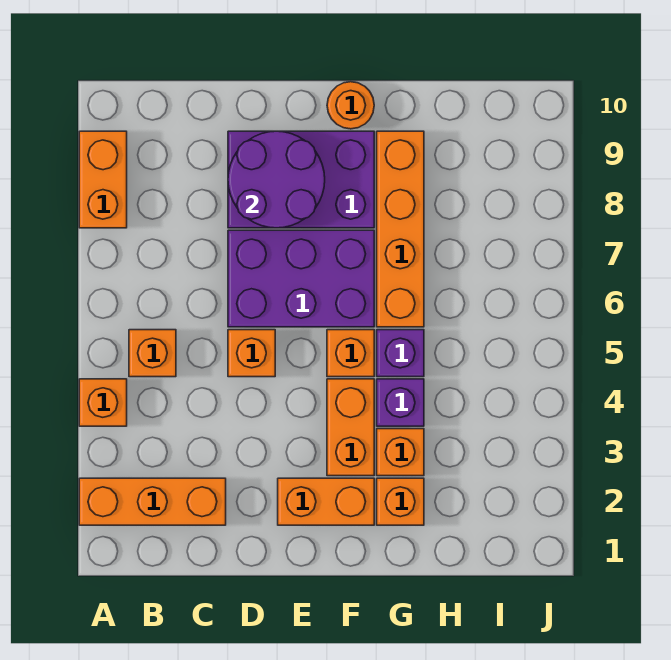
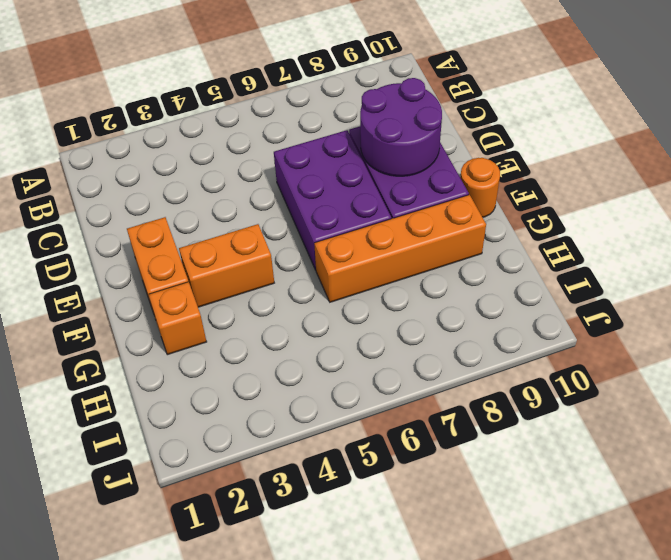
none -> orange brick A2:C2 level 1
none -> orange brick A4 level 1
none -> orange brick A8:A9 level 1

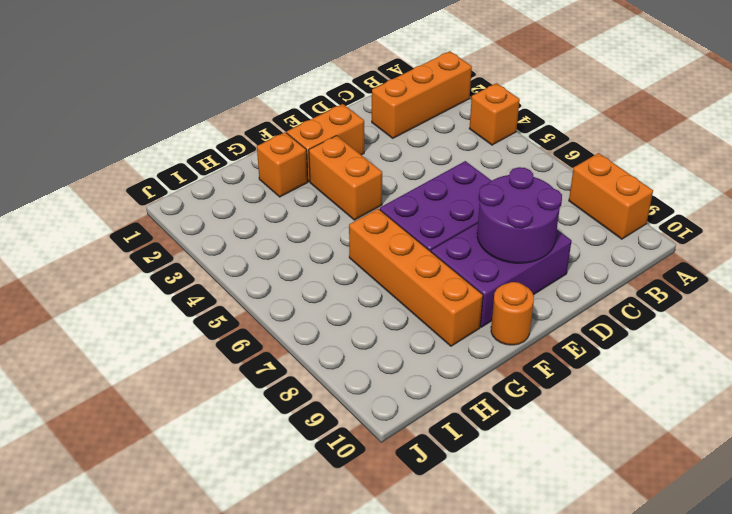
none -> orange brick B5 level 1
none -> orange brick D5 level 1
none -> orange brick F5 level 1

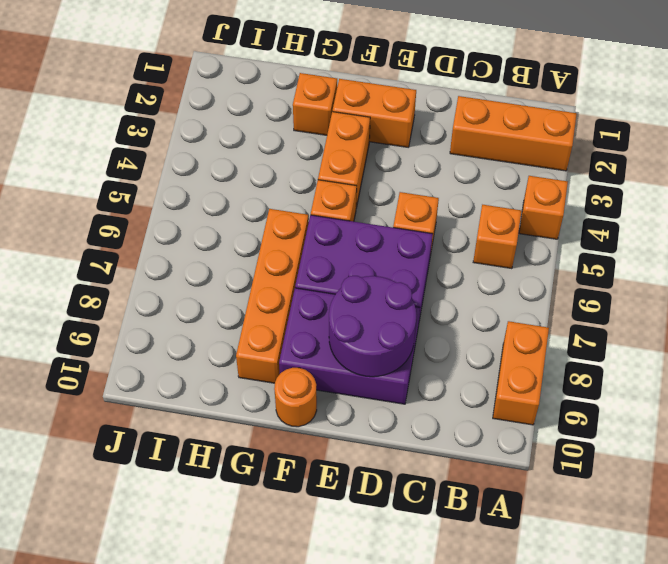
none -> orange brick G3 level 1
none -> purple brick G4 level 1
none -> purple brick G5 level 1

